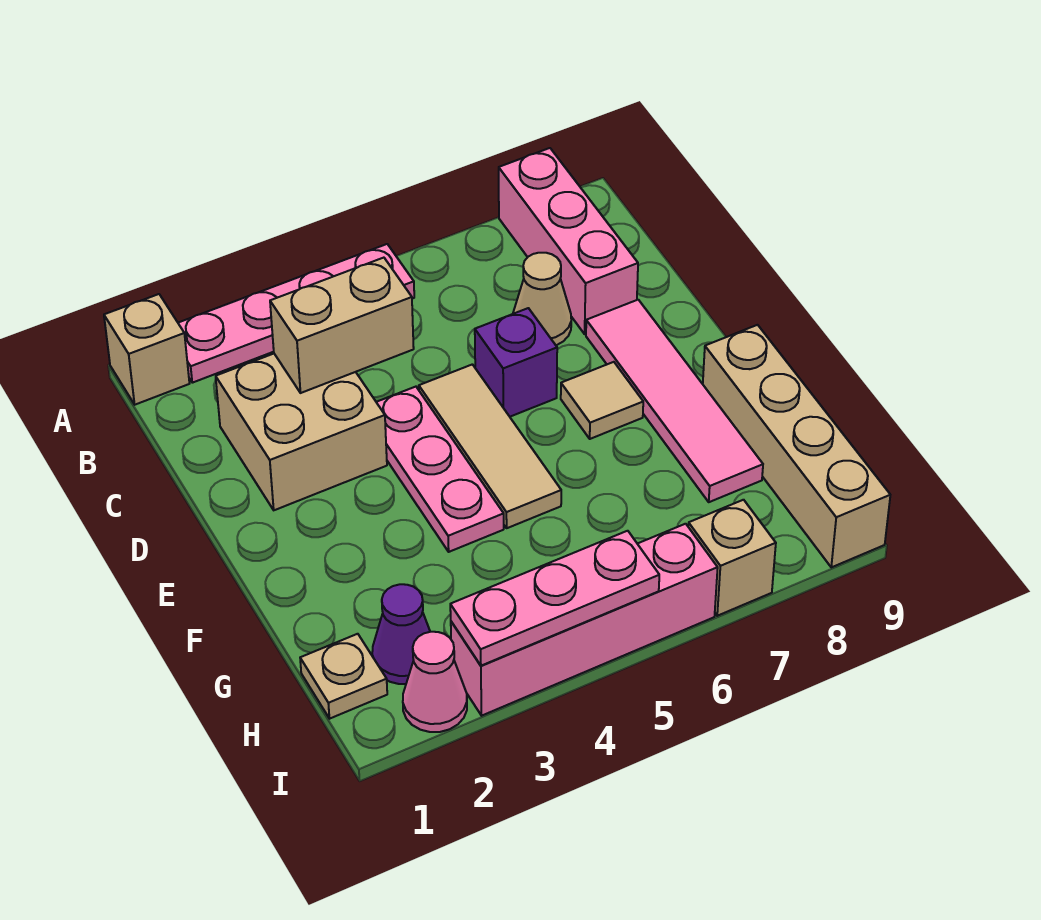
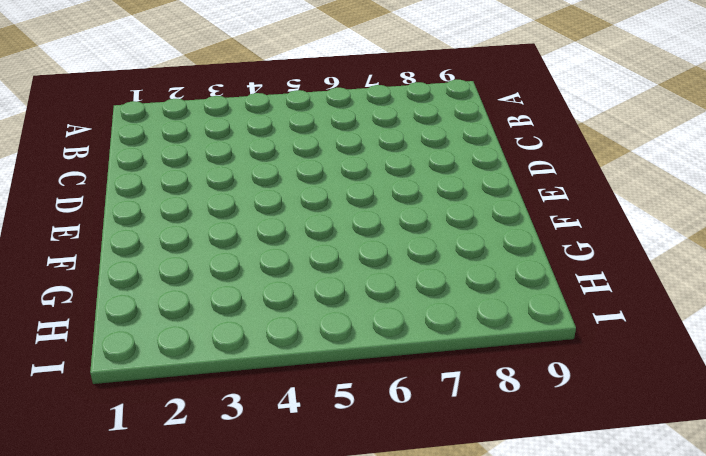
none -> tan brick A1 level 1
none -> pink plate A2:A5 level 1
none -> pink brick A8:C8 level 1

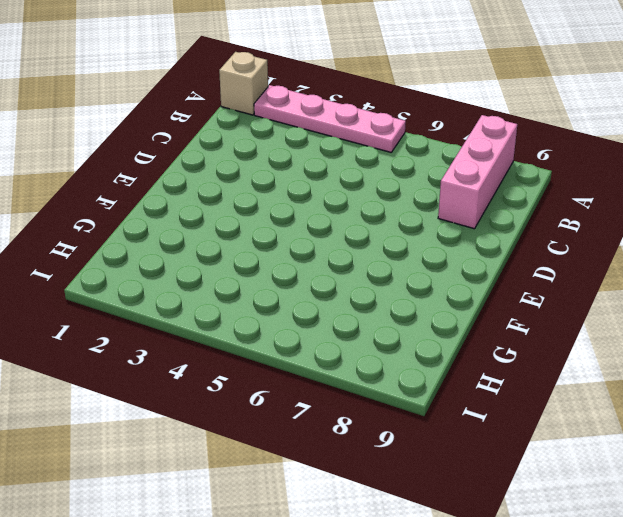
none -> tan brick C2:D3 level 1
none -> tan cone C7 level 1
none -> pink plate D4:F4 level 1

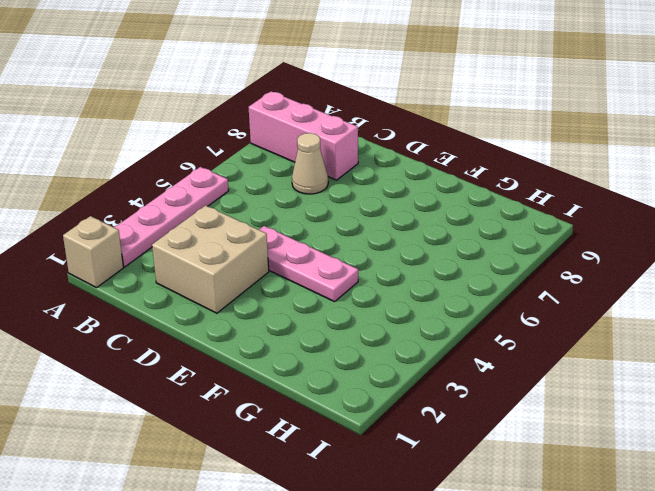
none -> tan tile D5:F5 level 1
none -> purple brick D6 level 1
none -> pink tile D8:G8 level 1

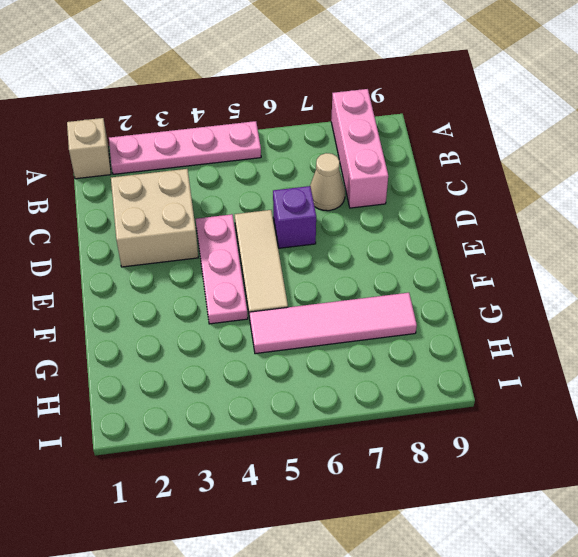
pink tile G5:G8 level 1 -> pink tile D8:G8 level 1
none -> tan tile E7 level 1
none -> tan brick F9:I9 level 1
none -> tan plate H1 level 1

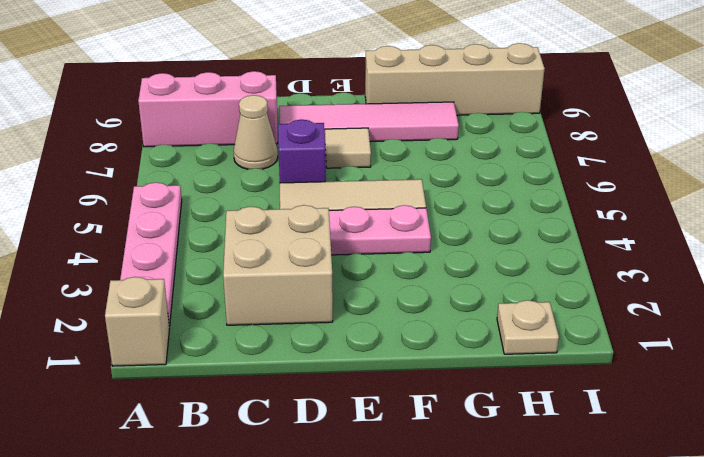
none -> purple cone H2 level 1
none -> pink cone I2 level 1
none -> pink brick I3:I6 level 1

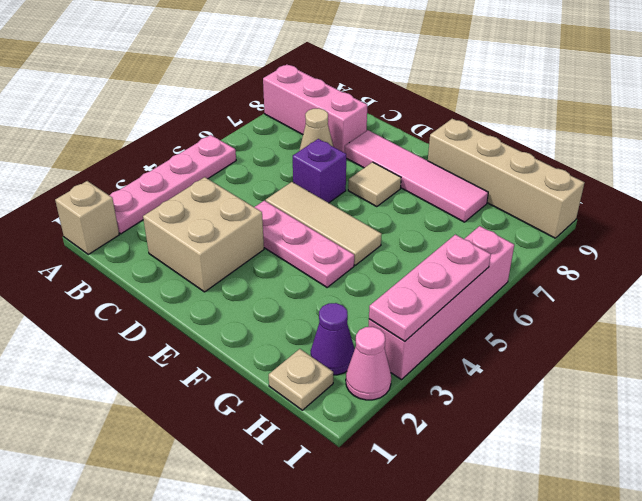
none -> tan brick I7 level 1
none -> tan brick C3:C4 level 2

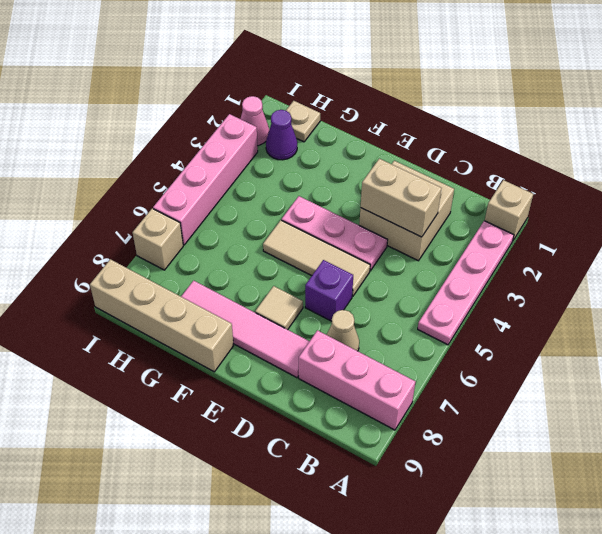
tan brick C3:D3 level 2 -> tan brick C3:C4 level 2
none -> pink plate I3:I5 level 2

